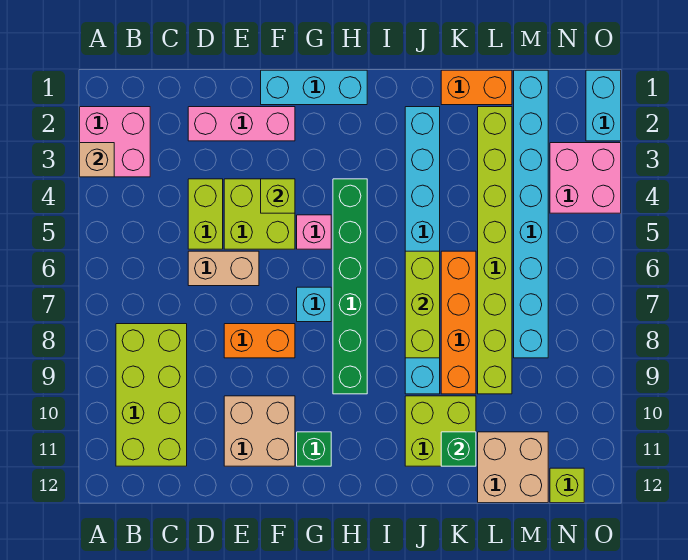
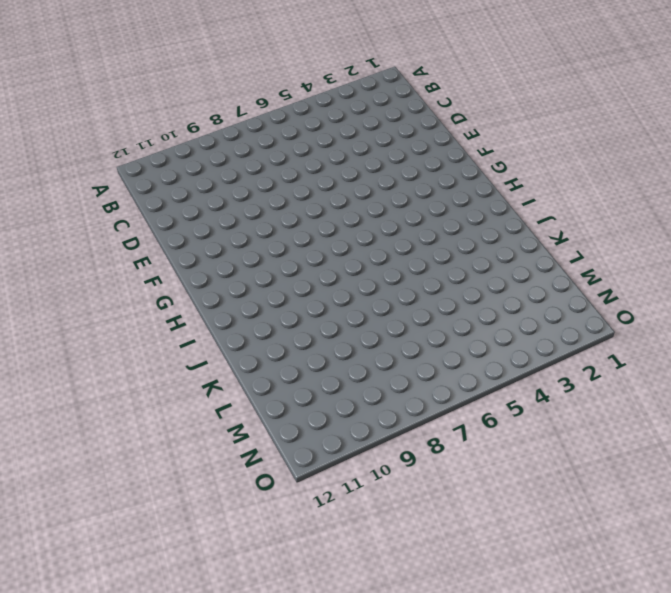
none -> pink brick A2:B3 level 1
none -> lime brick B8:C11 level 1
none -> pink brick D2:F2 level 1

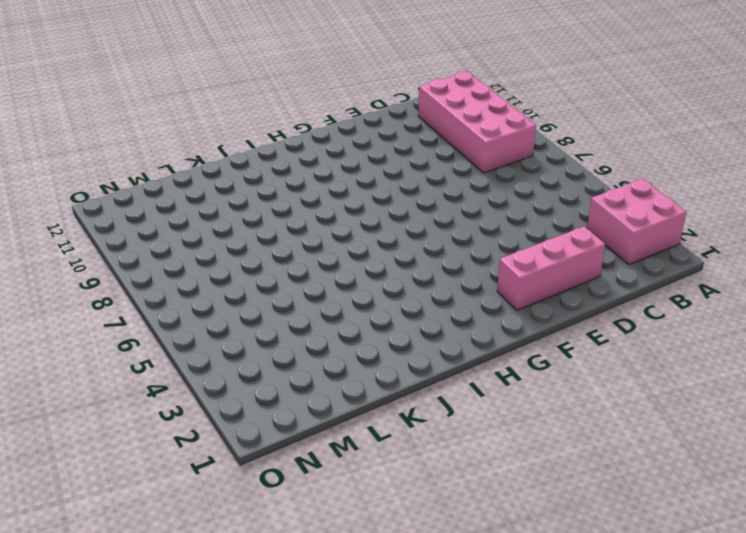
pink brick B8:C11 level 1 -> lime brick B8:C11 level 1
none -> lime brick D4:D5 level 1
none -> tan brick D6:E6 level 1
none -> lime brick E4:F5 level 1

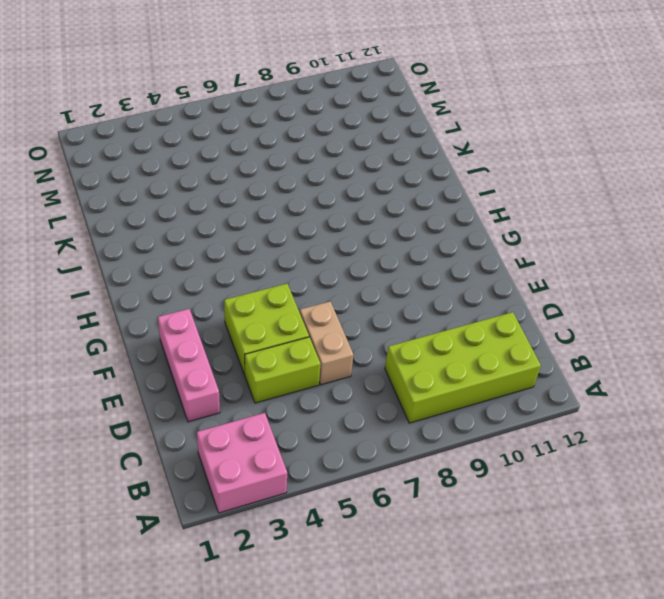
none -> orange brick E8:F8 level 1
none -> tan brick E10:F11 level 1
none -> cyan brick F1:H1 level 1

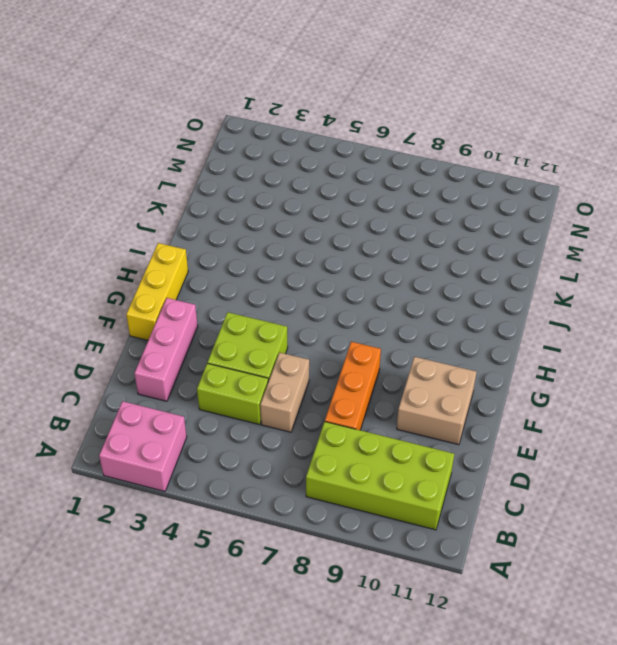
orange brick D8:F8 level 1 -> orange brick E8:F8 level 1
yellow brick F1:H1 level 1 -> cyan brick F1:H1 level 1
none -> pink brick G5 level 1
none -> cyan brick G7 level 1
none -> green brick G11 level 1

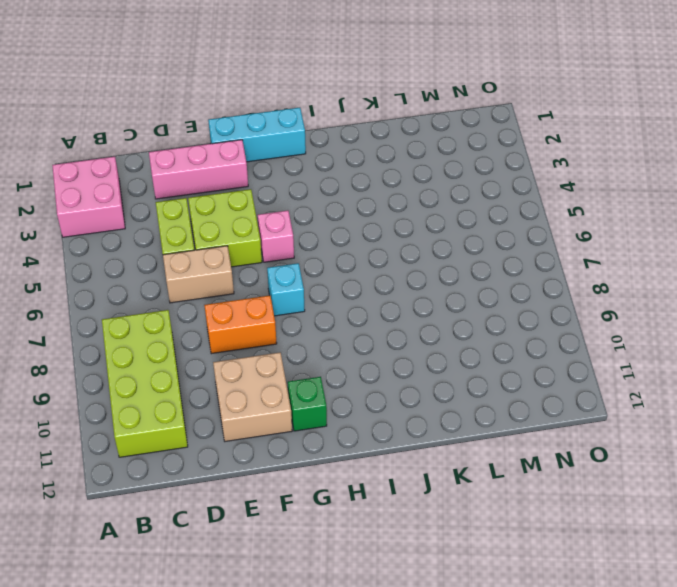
none -> green brick H4:H9 level 1
none -> cyan brick J2:J9 level 1
none -> lime brick J10:K11 level 1

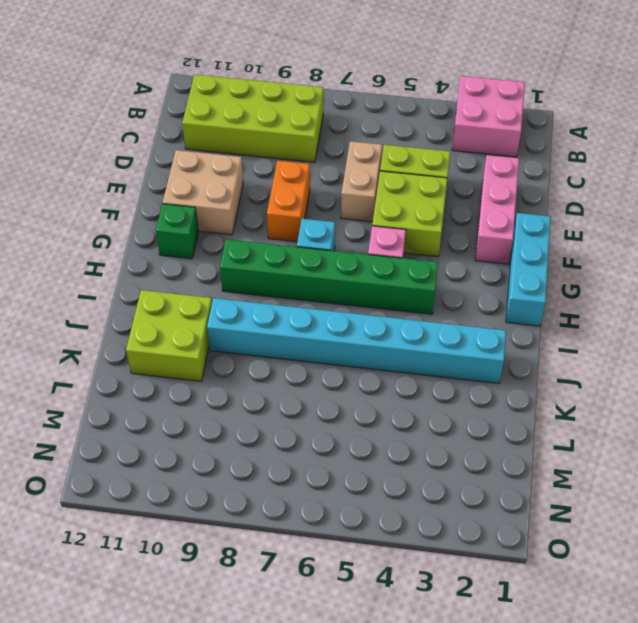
none -> orange brick K1:L1 level 1
none -> orange brick K6:K9 level 1
none -> lime brick L2:L9 level 1

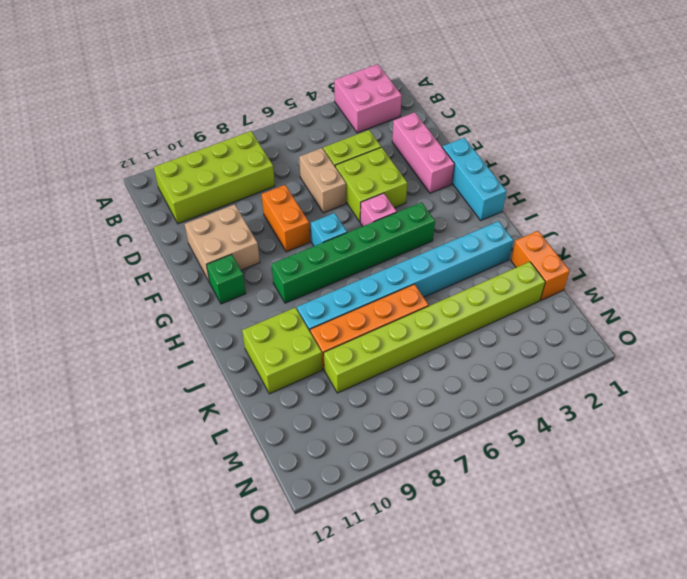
none -> tan brick L11:M12 level 1
none -> cyan brick M1:M8 level 1
none -> pink brick N3:O4 level 1

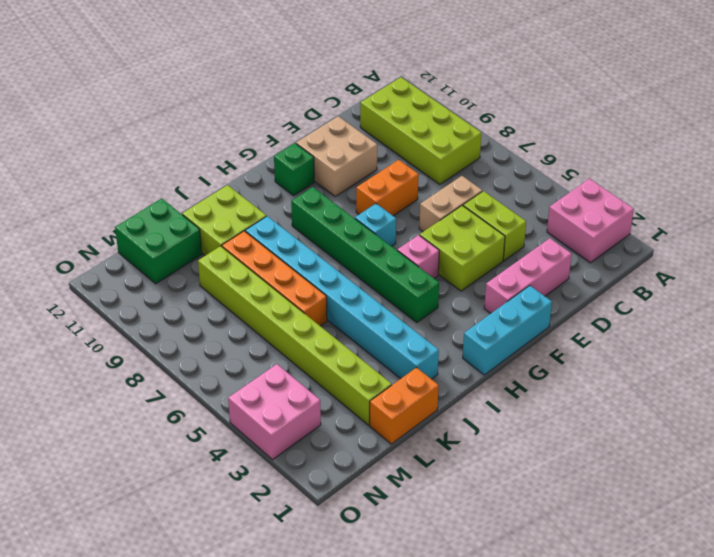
green brick L11:M12 level 1 -> tan brick L11:M12 level 1
none -> cyan brick M1:M8 level 1
none -> lime brick N12 level 1
none -> cyan brick O1:O2 level 1

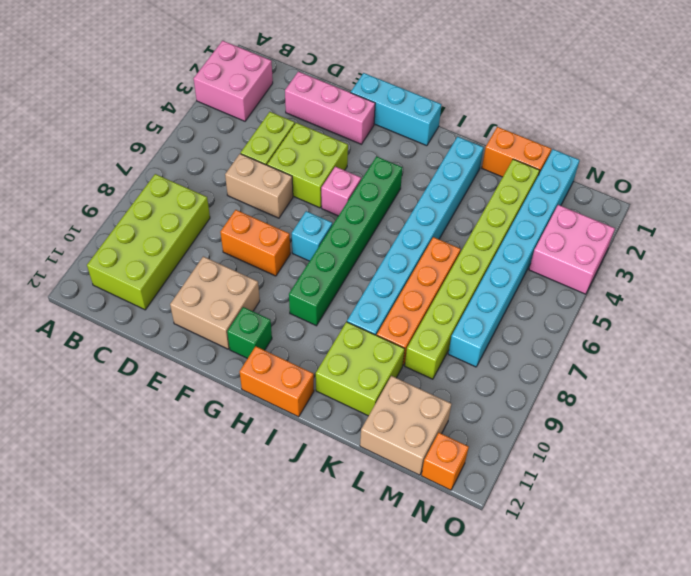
orange brick H12:I12 level 1 -> none
orange brick N12 level 1 -> lime brick N12 level 1
none -> cyan brick O1:O2 level 1
none -> tan brick A3 level 2
none -> lime brick F4 level 2

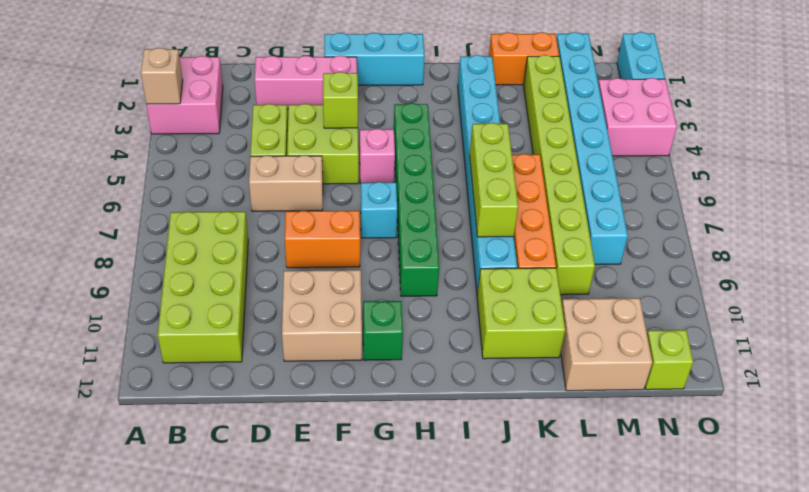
none -> green brick K11 level 2

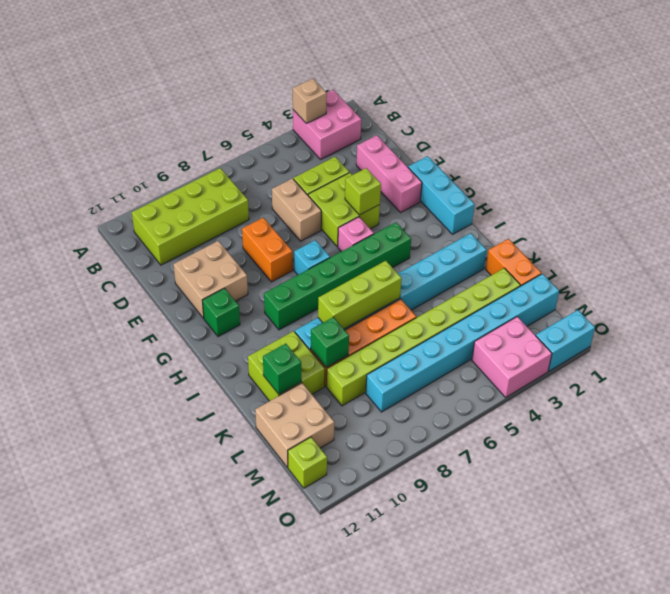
green brick K9 level 2 -> none

